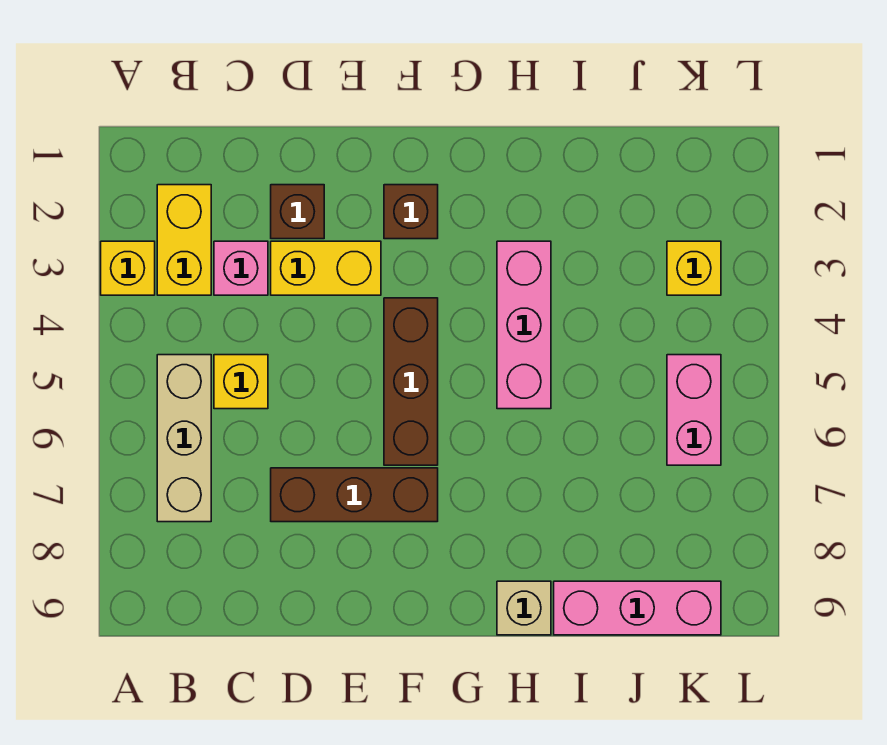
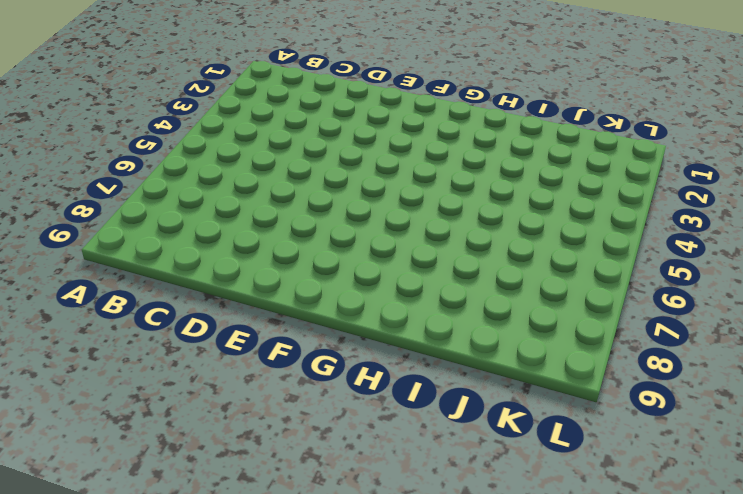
none -> yellow brick A3 level 1
none -> yellow brick B2:B3 level 1
none -> tan brick B5:B7 level 1

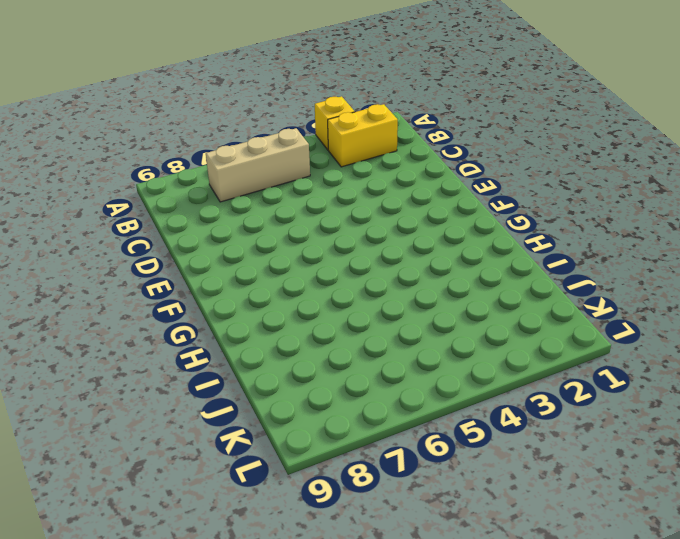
none -> pink brick C3 level 1
none -> yellow brick C5 level 1
none -> brown brick D2 level 1

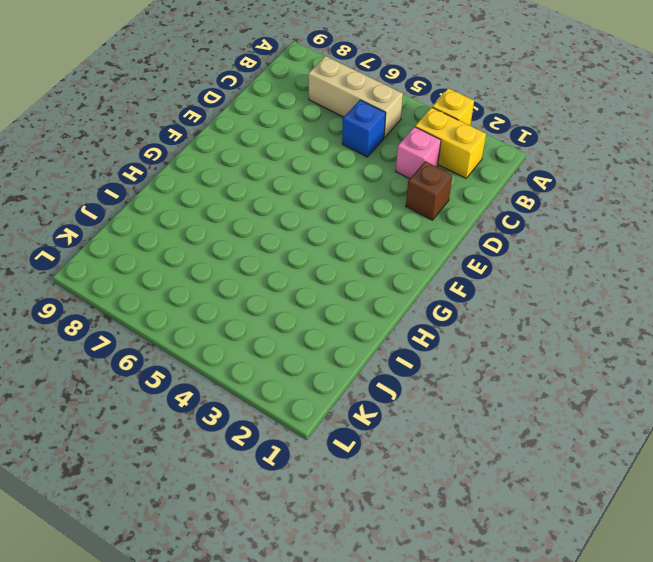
blue brick C5 level 1 -> yellow brick C5 level 1
none -> yellow brick D3:E3 level 1
none -> brown brick D7:F7 level 1
none -> brown brick F2 level 1

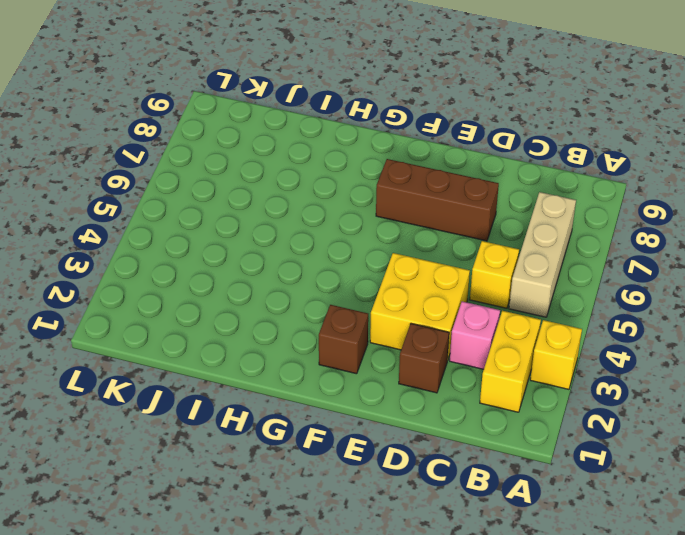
yellow brick D3:E4 level 1 -> yellow brick D3:E3 level 1
none -> brown brick F4:F6 level 1
none -> pink brick H3:H5 level 1
none -> tan brick H9 level 1

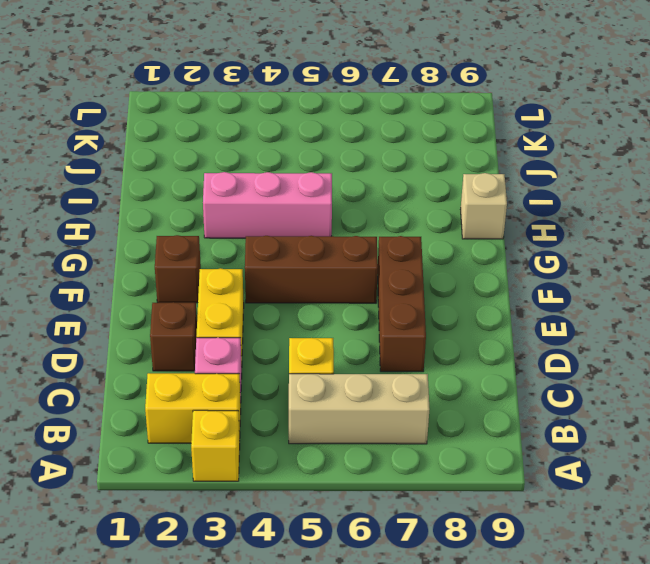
none -> pink brick I9:K9 level 1
none -> yellow brick K3 level 1
none -> pink brick K5:K6 level 1

